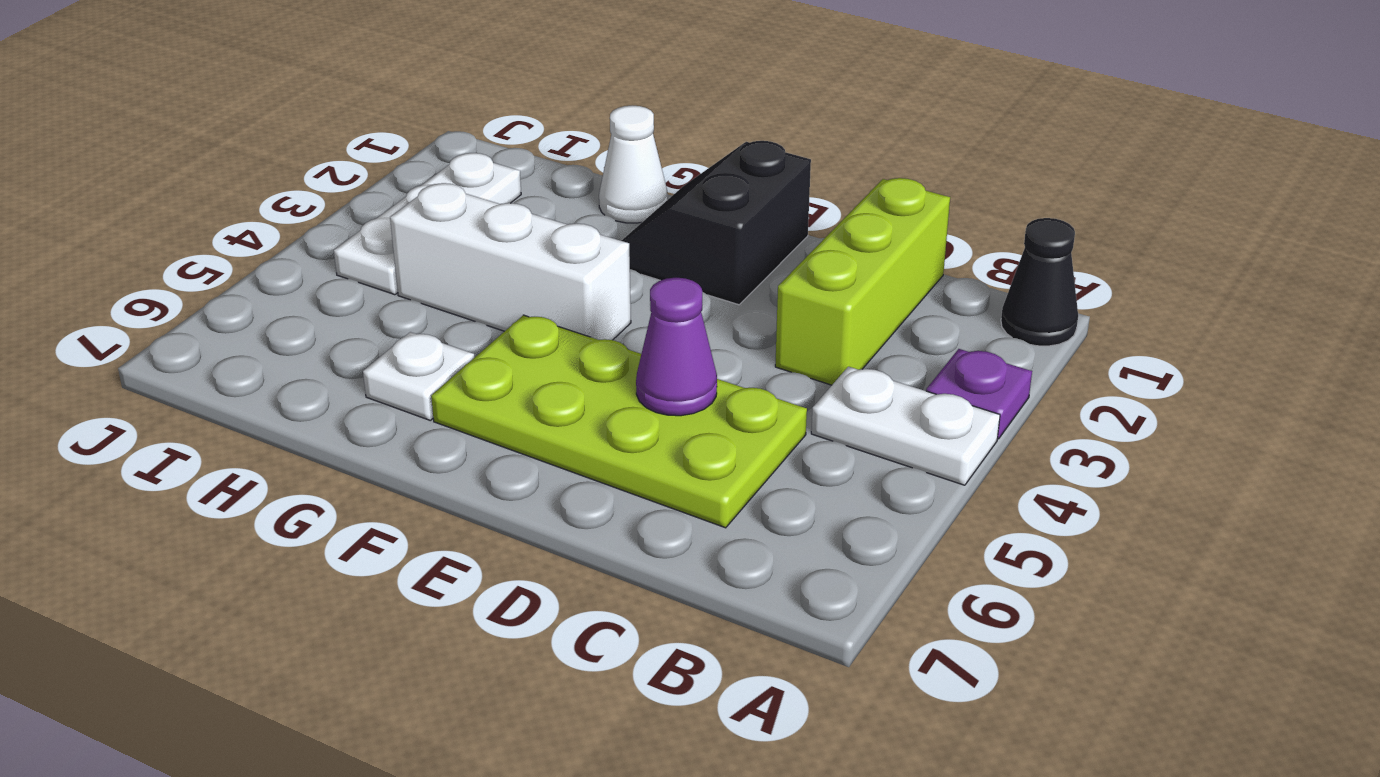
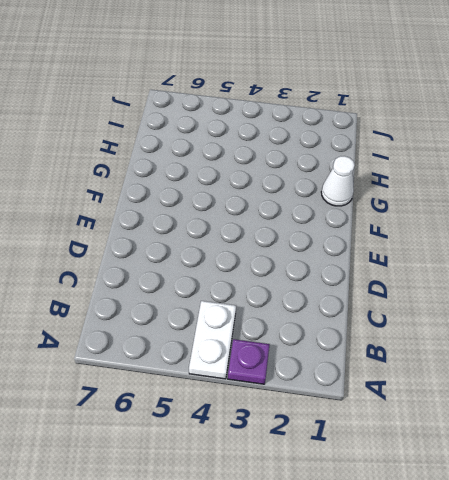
none -> black cone A1 level 1
none -> lime brick C1:C3 level 1

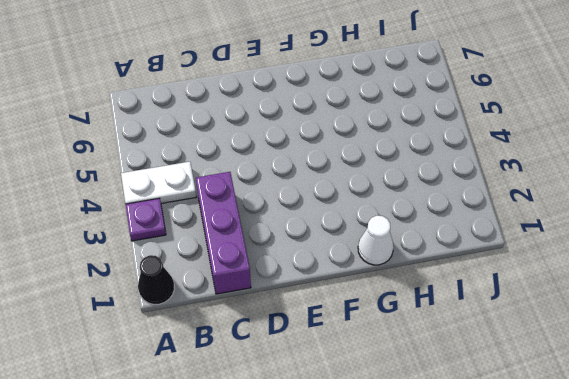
purple brick C1:C3 level 1 -> lime brick C1:C3 level 1
none -> lime plate C5:F6 level 1
none -> black slope E1:F2 level 1 top E

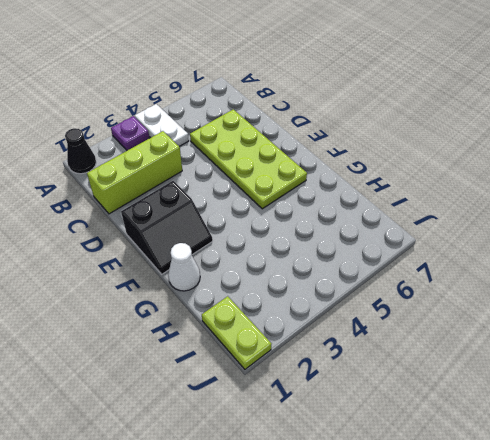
lime plate I1:J1 level 1 -> none
none -> white brick F4:H4 level 1
none -> white plate G6 level 1

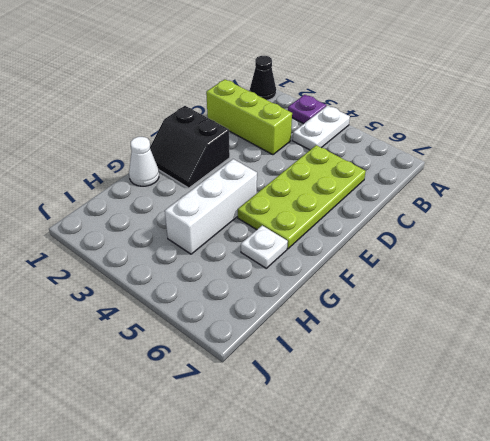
none -> white plate I2:I4 level 1
none -> purple cone D5 level 2

